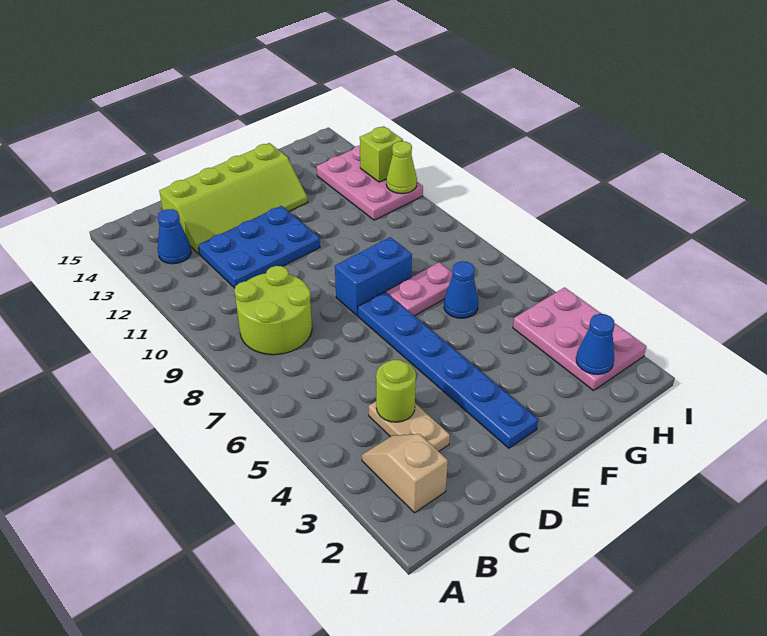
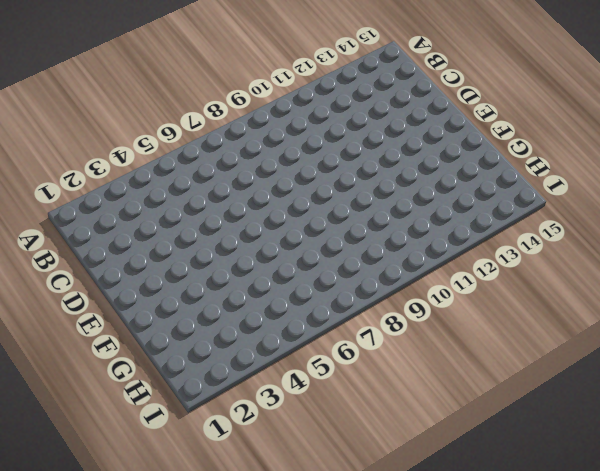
none -> tan slope B2:B3 level 1 top 2
none -> lime round brick B8:C9 level 1
none -> blue cone B13 level 1

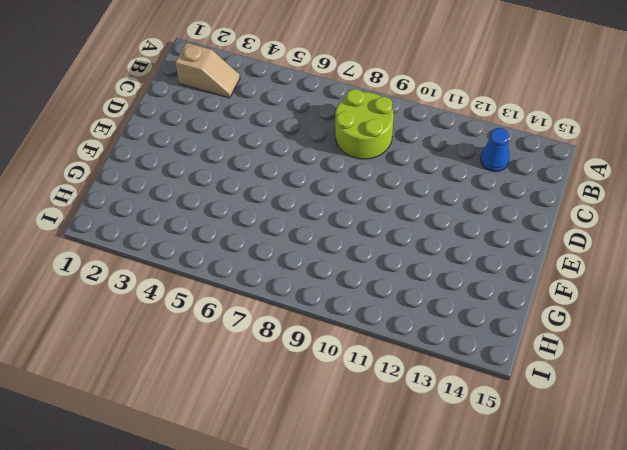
none -> tan plate C3:C4 level 1
none -> blue plate C11:E12 level 1
none -> lime slope C13:F14 level 1 top 14

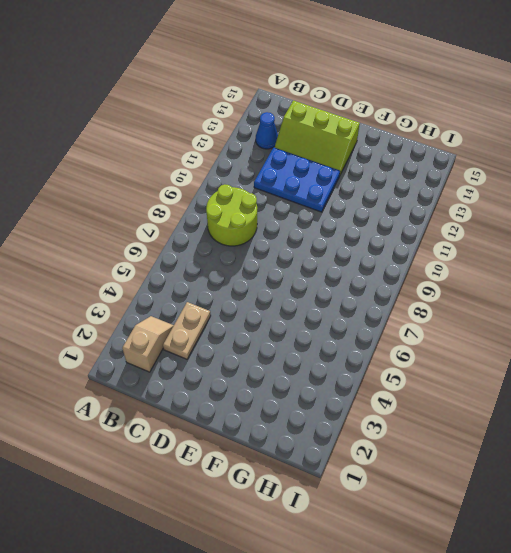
lime slope C13:E14 level 1 top 14 -> lime slope C13:F14 level 1 top 14
none -> blue plate E2:E7 level 1
none -> blue brick E8:F8 level 1
none -> pink plate F7:G7 level 1

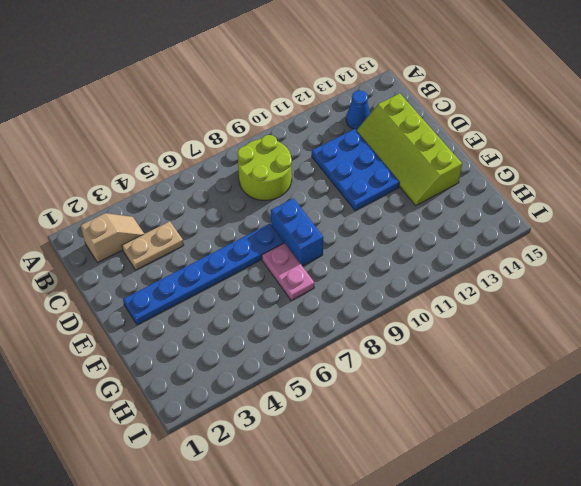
none -> blue cone G6 level 1
none -> pink plate H2:I4 level 1
none -> pink plate H11:I13 level 1

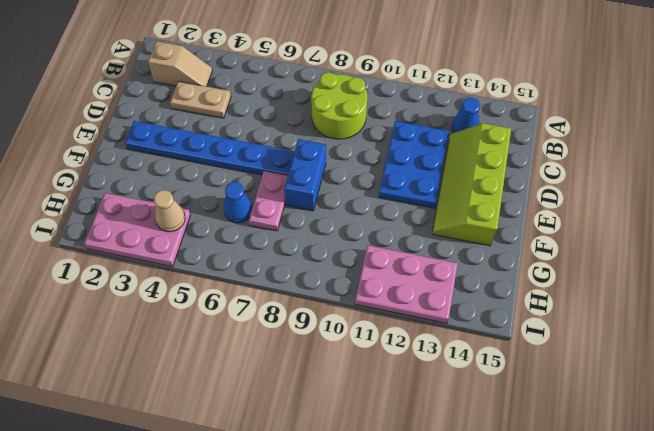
tan cone H4 level 2 -> none
none -> lime round brick C4 level 2
none -> blue cone H2 level 2
none -> lime cone I11 level 2

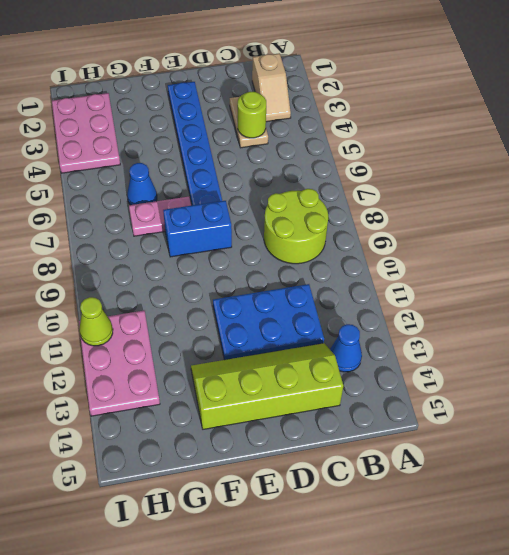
none -> blue cone H2 level 2
none -> lime brick I12 level 2

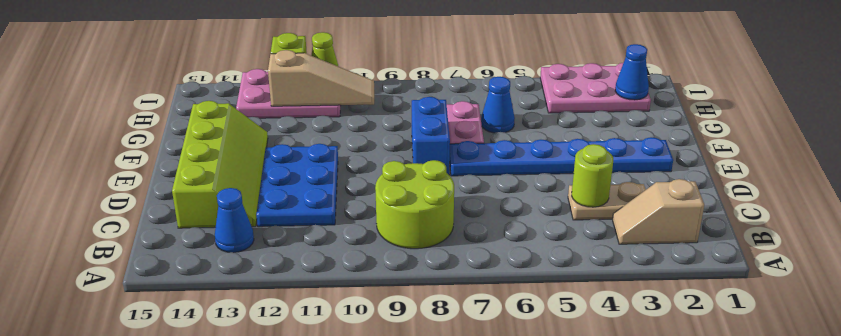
tan slope H10:H12 level 2 top 12 -> none

